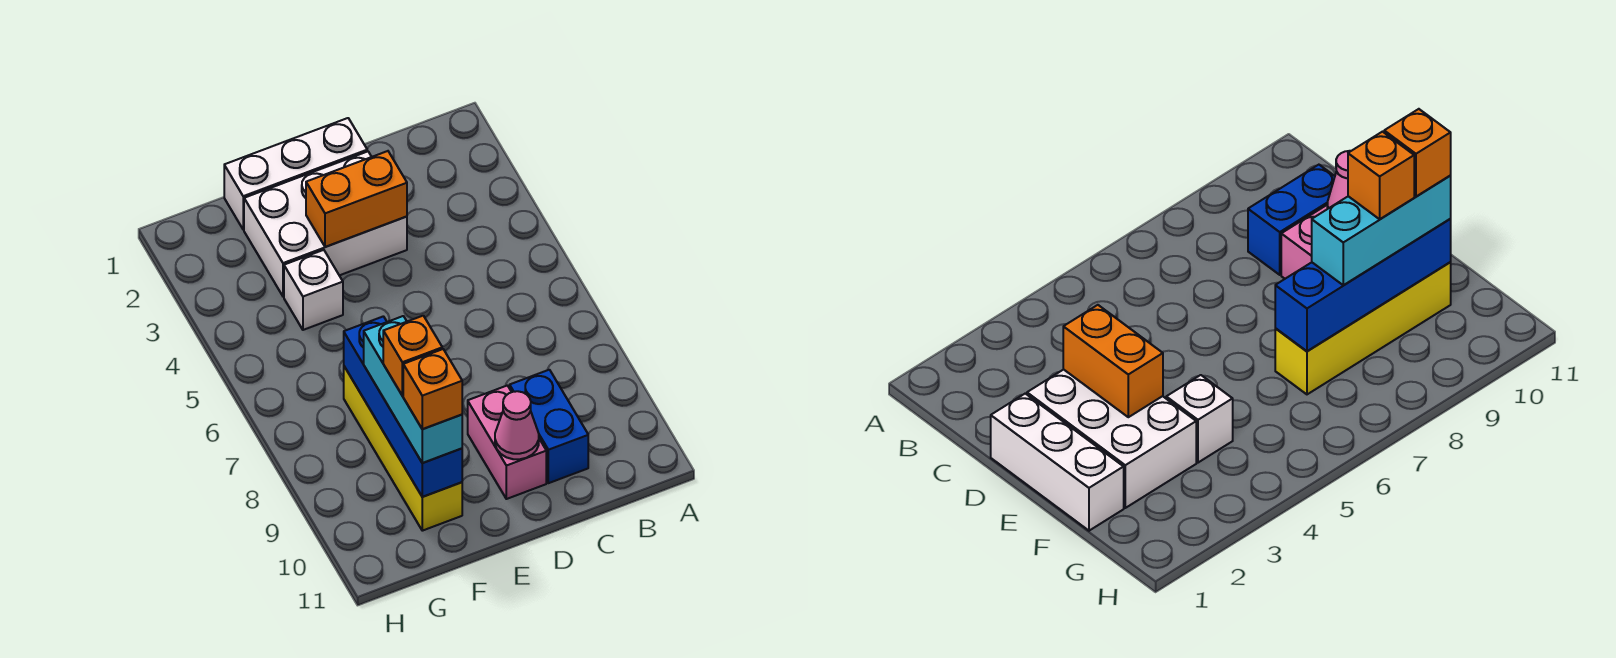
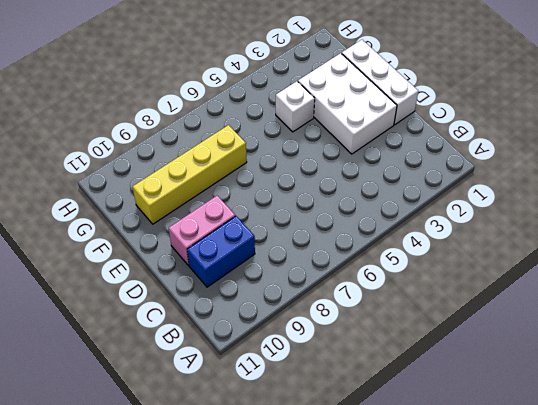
none -> orange brick D3:E3 level 2
none -> pink cone D10 level 2
none -> blue brick F7:F10 level 2

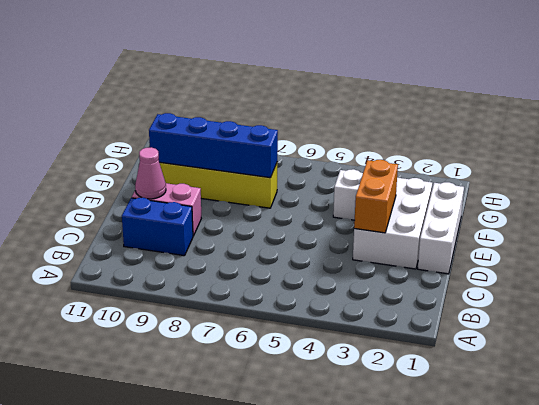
none -> cyan brick F8:F10 level 3
none -> orange brick F9 level 4
none -> orange brick F10 level 4

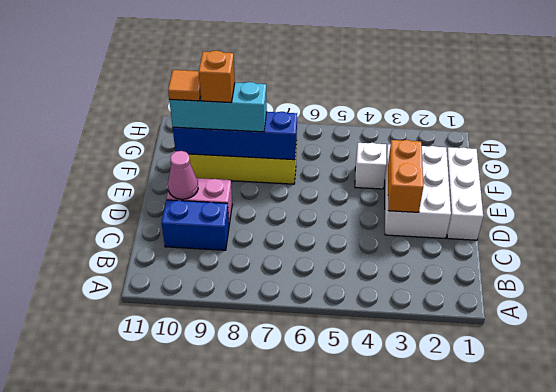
orange tile F10 level 4 -> orange brick F10 level 4

